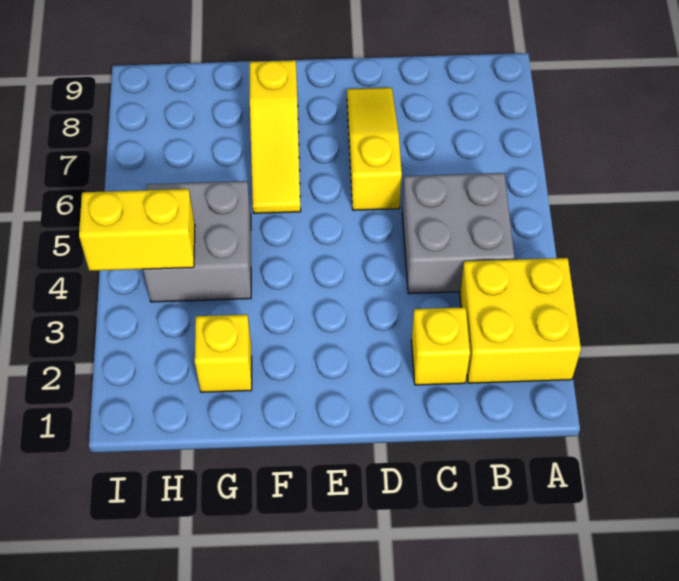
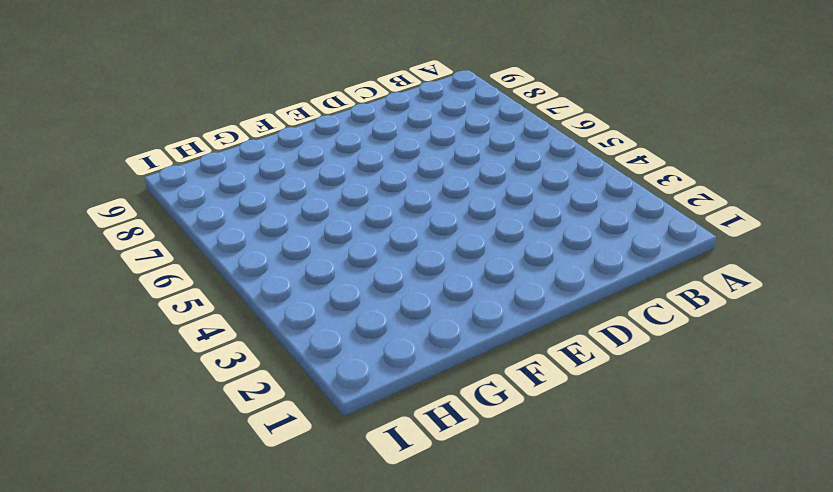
none -> yellow brick A2:B3 level 1
none -> grey brick B4:C5 level 1

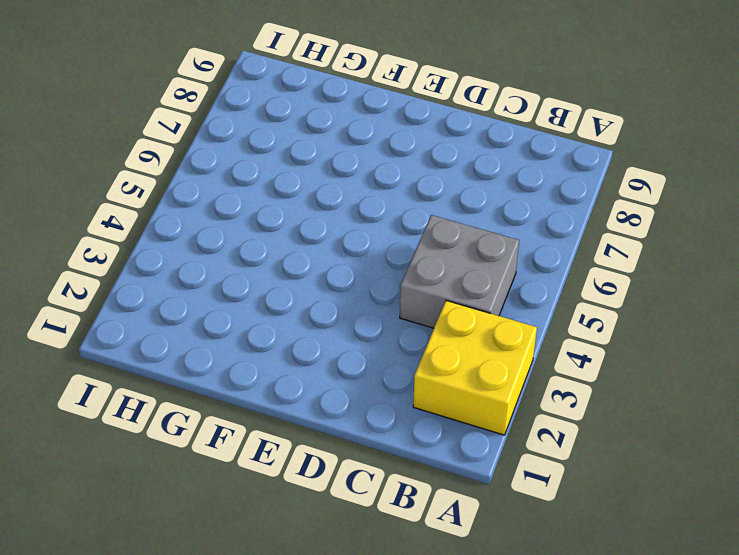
none -> yellow brick C2 level 1
none -> yellow slope D6:D8 level 1 top 6

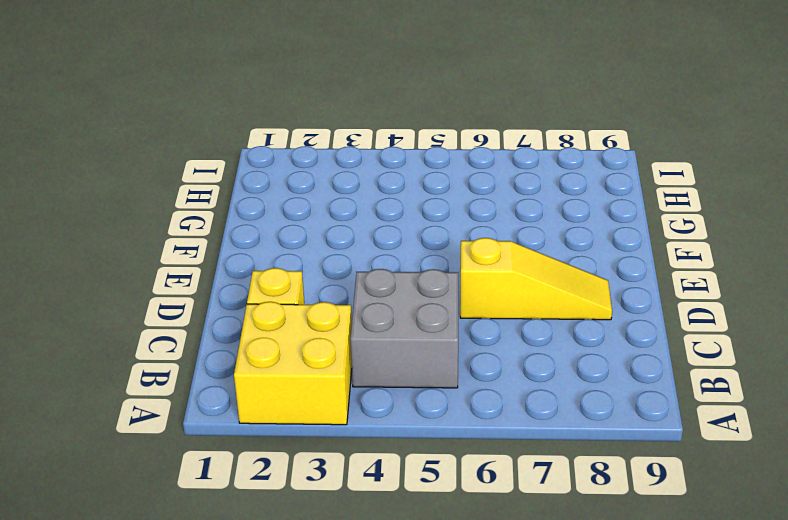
none -> yellow slope F6:F8 level 1 top 8
none -> yellow brick G2 level 1

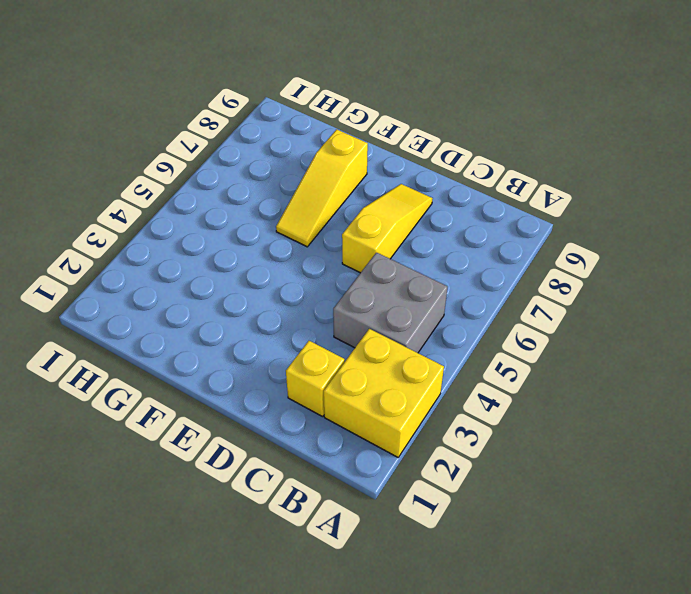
none -> yellow brick G2 level 1
none -> grey brick G4:H5 level 1

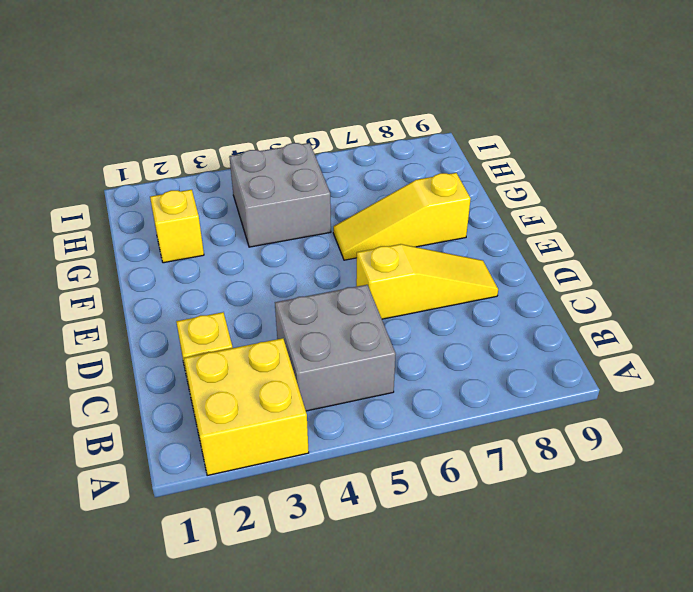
none -> yellow brick H4:I4 level 2

